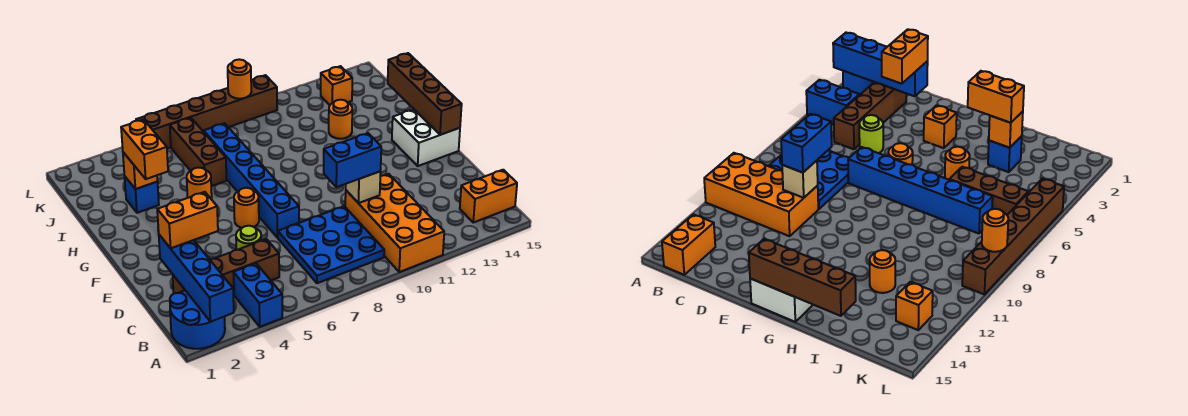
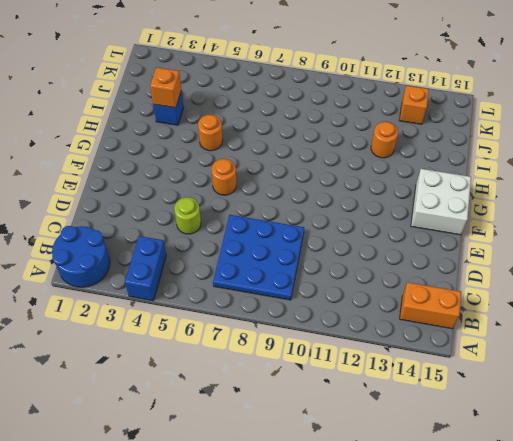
none -> orange brick A10:D11 level 1
none -> brown brick C2:C5 level 1
none -> blue brick E7:J7 level 1

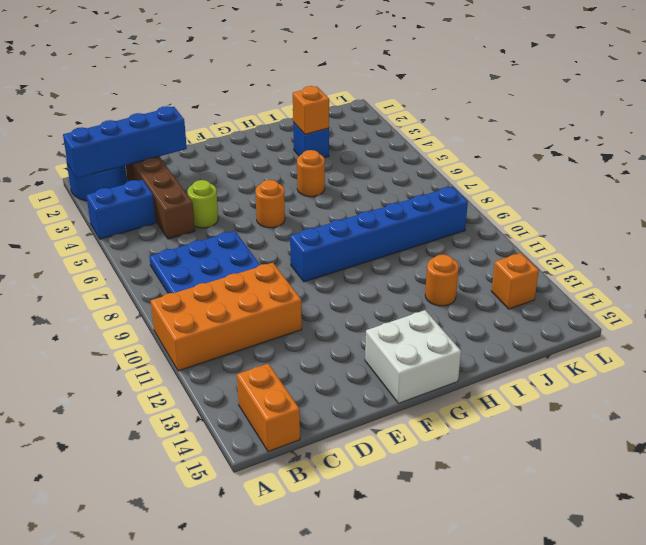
blue brick F9:K9 level 1 -> blue brick E7:J7 level 1
none -> orange brick F3 level 1
none -> brown brick I6:K6 level 1
none -> brown brick L5:L10 level 1

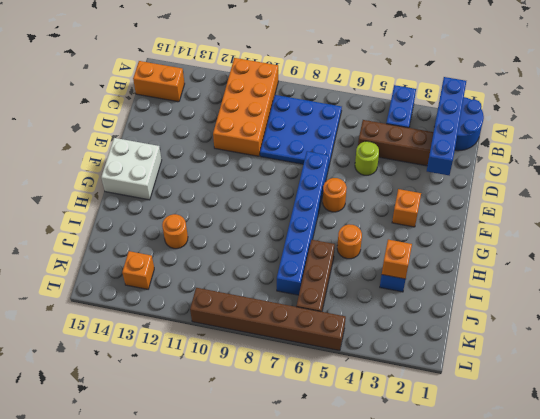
none -> tan brick D10 level 2
none -> brown brick F15:I15 level 2
none -> orange round brick L9 level 2

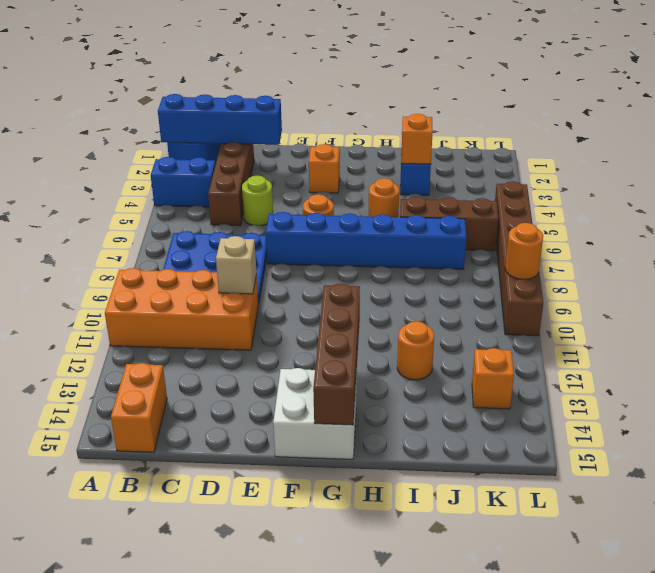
brown brick G12:G15 level 2 -> brown brick F15:I15 level 2
none -> orange brick D2:D3 level 3
none -> blue brick D9:D10 level 3
none -> orange brick H3:I3 level 3

